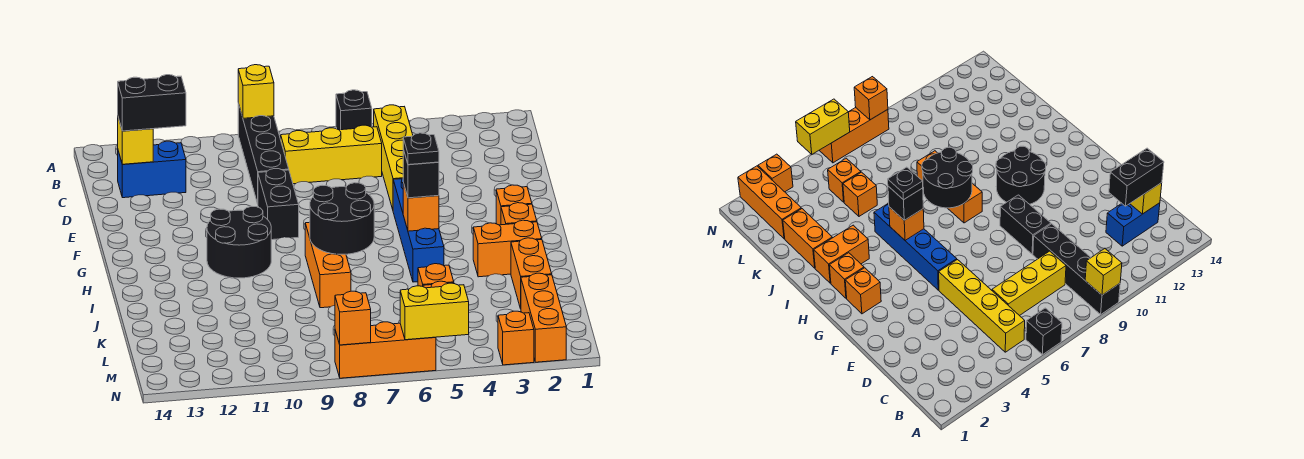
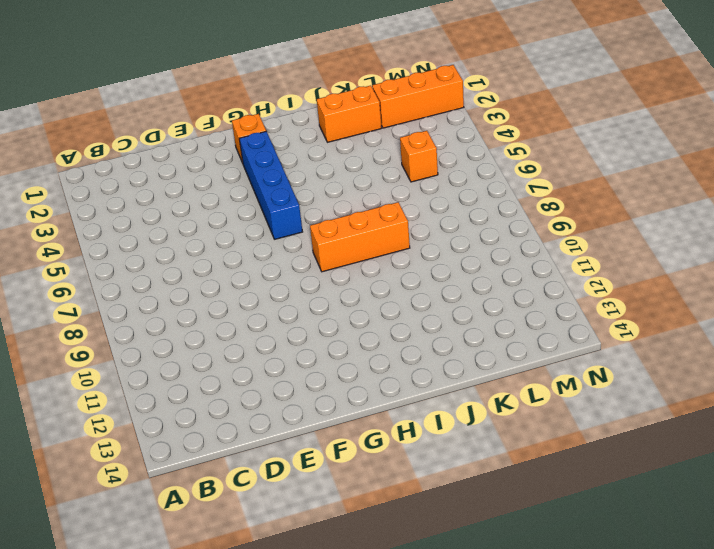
blue brick G3:G6 level 1 -> blue brick F5:I5 level 1
none -> black brick A6 level 1
none -> black brick A9:D9 level 1
none -> yellow brick B5:E5 level 1

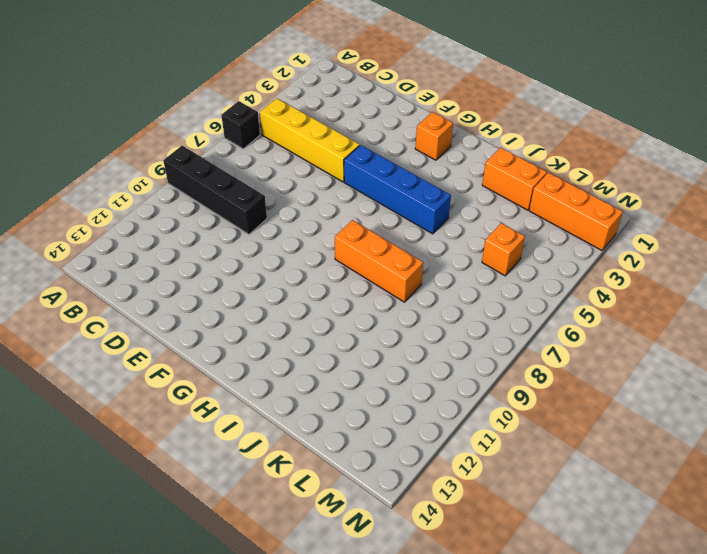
none -> yellow brick C6:C8 level 1
none -> blue brick C12:C13 level 1
none -> black brick E9:F9 level 1

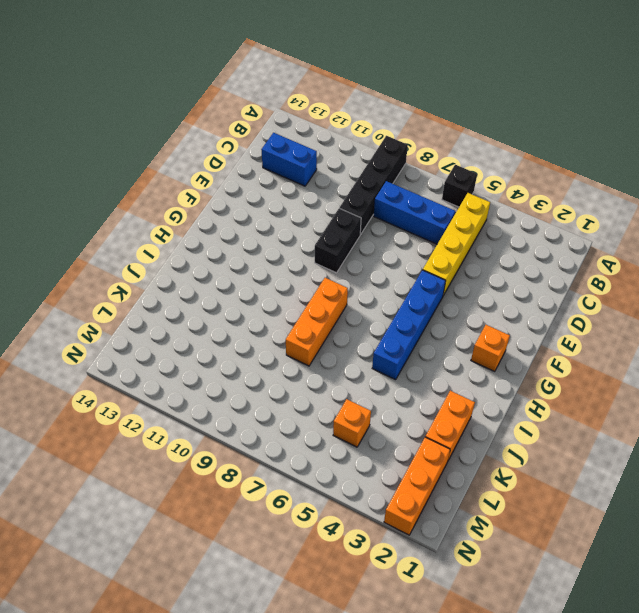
blue brick C6:C8 level 1 -> yellow brick C6:C8 level 1
none -> black round brick G10:H11 level 1
none -> orange brick H2 level 1
none -> orange brick I2:I3 level 1

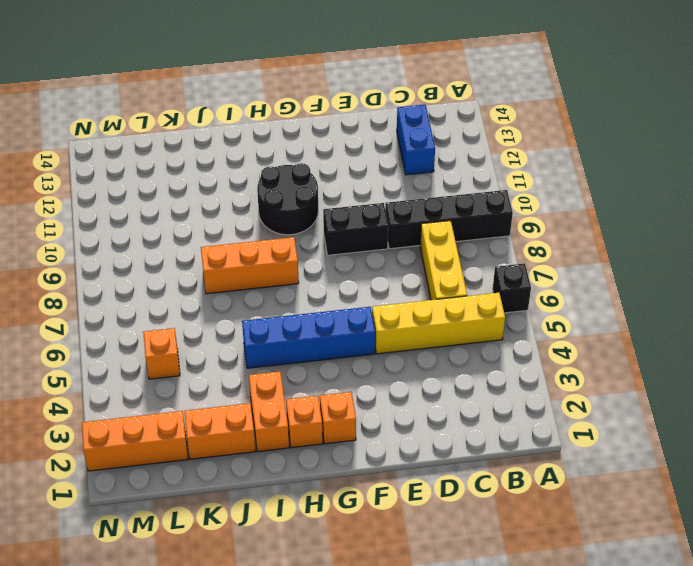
none -> orange brick K5 level 1
none -> orange brick N3 level 1
none -> orange brick N6:N8 level 1

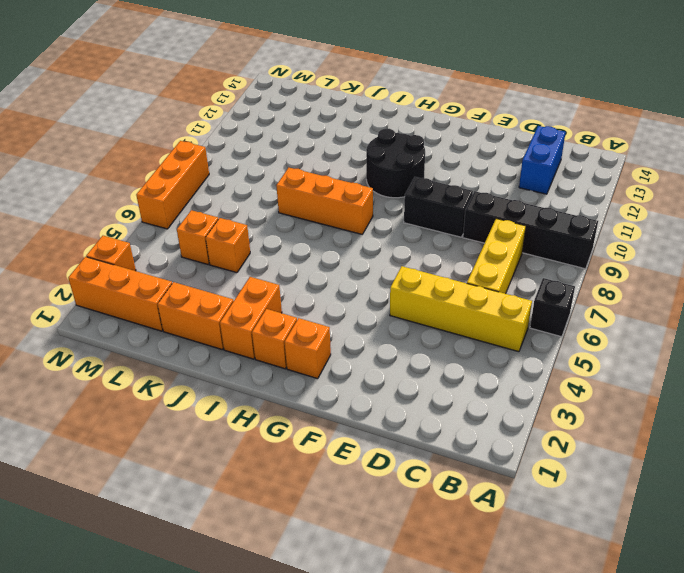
none -> blue brick F5:I5 level 1
none -> yellow brick A9 level 2
none -> yellow brick C13 level 2

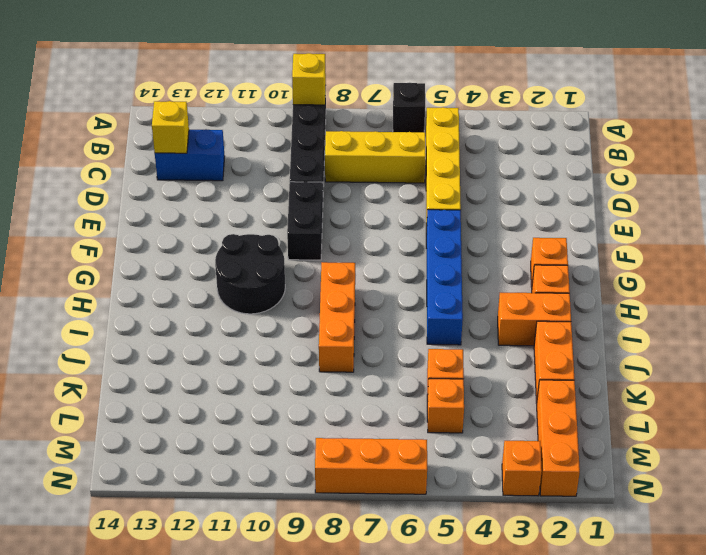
none -> orange brick H5 level 2
none -> black round brick H7:I8 level 2
none -> yellow brick N5:N6 level 2

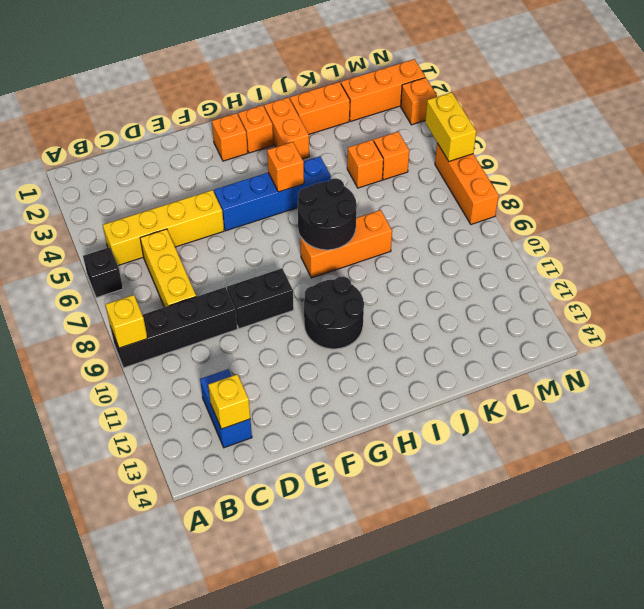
none -> orange brick N8 level 2
none -> black brick C12:C13 level 3
none -> black brick H5 level 3

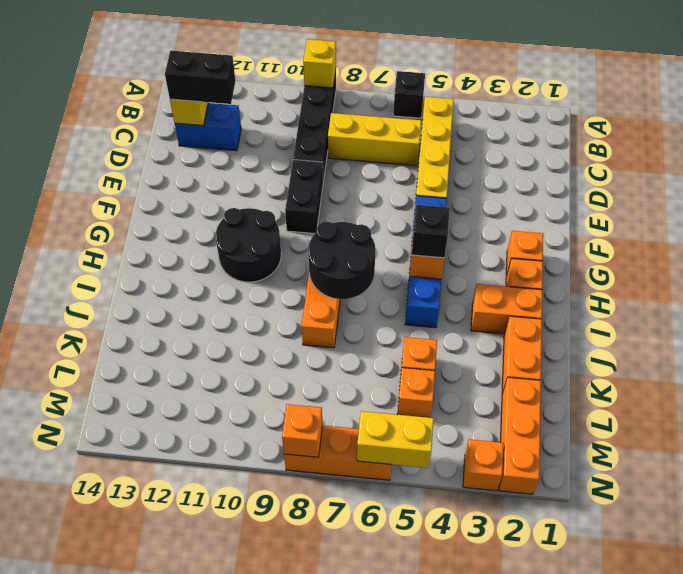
none -> black plate H5 level 4

